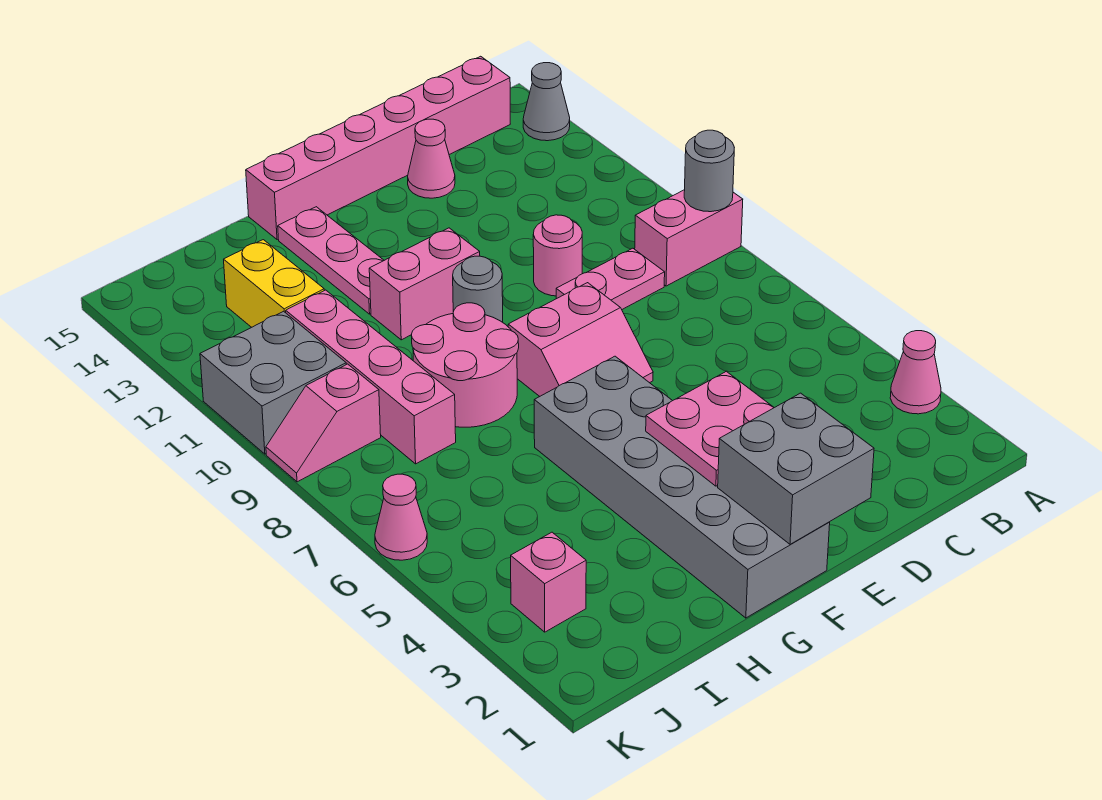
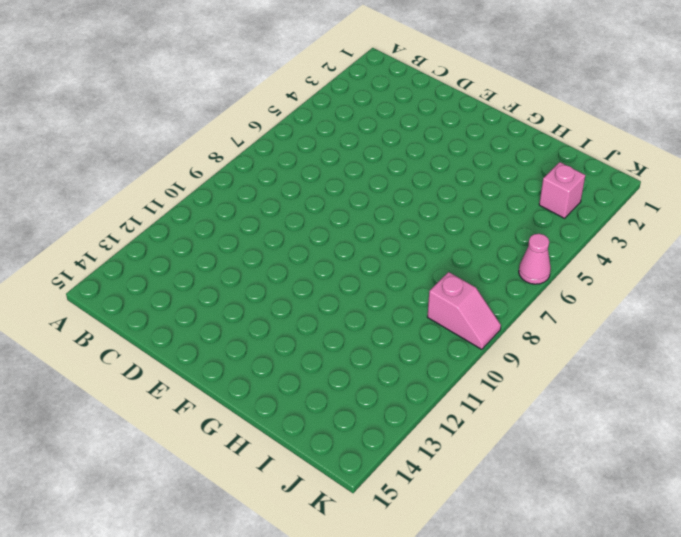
none -> pink cone A3 level 1
none -> pink brick A9:B9 level 1
none -> grey cone A14 level 1

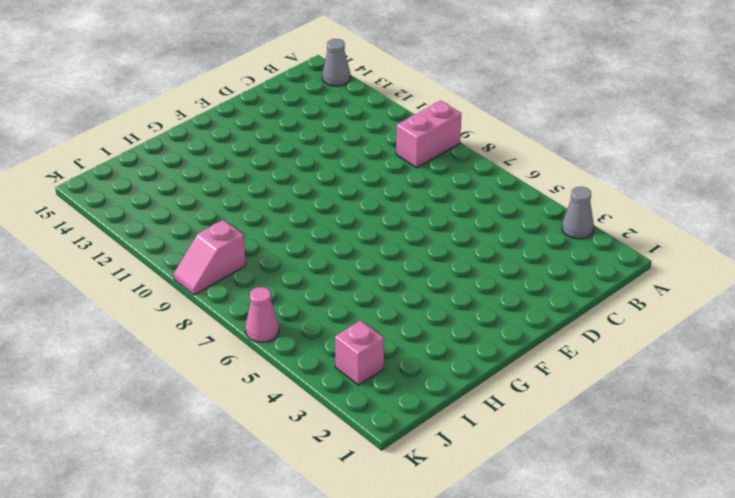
grey cone A3 level 1 -> pink cone A3 level 1
none -> pink brick B15:G15 level 1
none -> pink plate C9:D9 level 1
none -> pink round brick D10 level 1

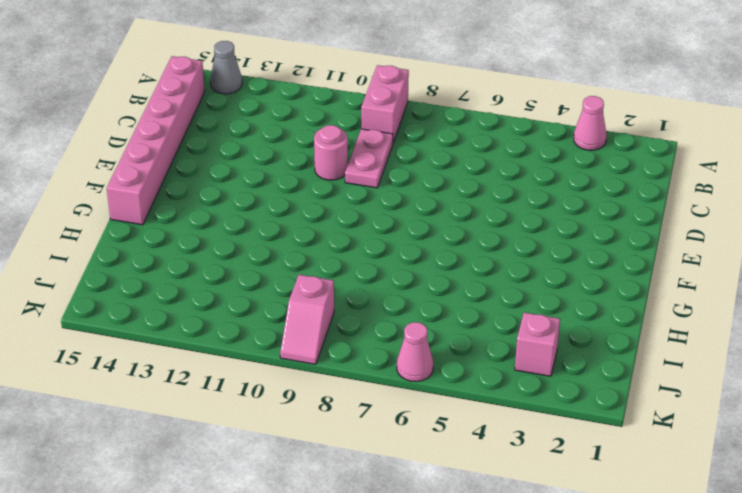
none -> pink cone D14 level 1
none -> pink slope E7:F8 level 1 top 8
none -> grey brick F1:G6 level 1

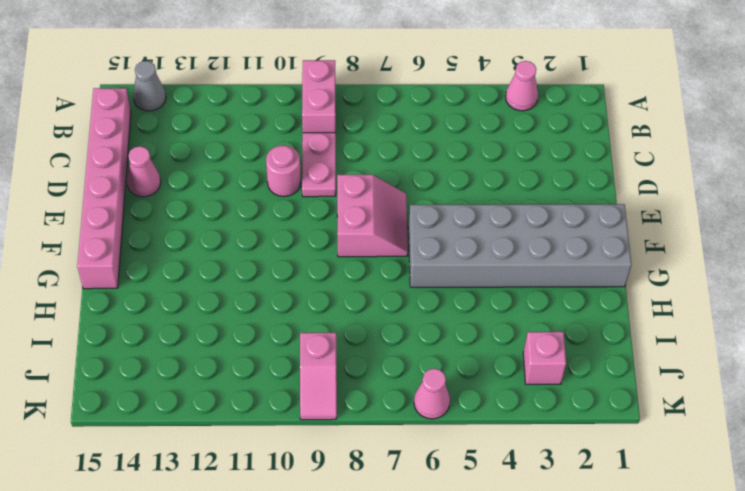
none -> grey round brick F10 level 1
none -> pink brick F11:G11 level 1
none -> pink round brick G8:H9 level 1

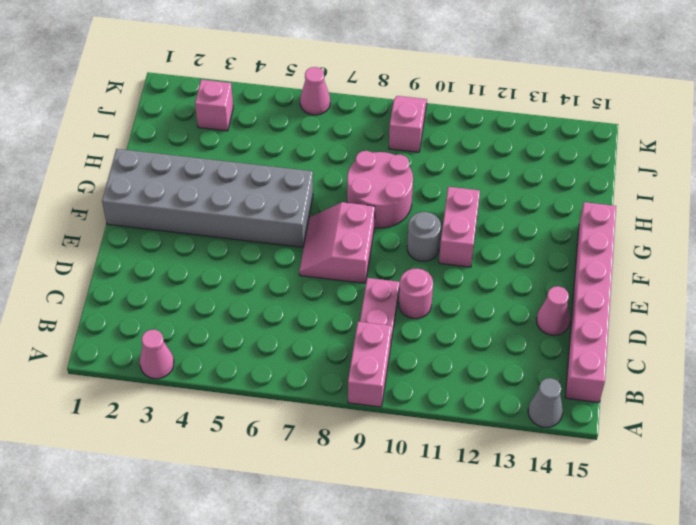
none -> pink plate G12:G14 level 1
none -> pink brick I8:I11 level 1
none -> yellow brick I12:I13 level 1

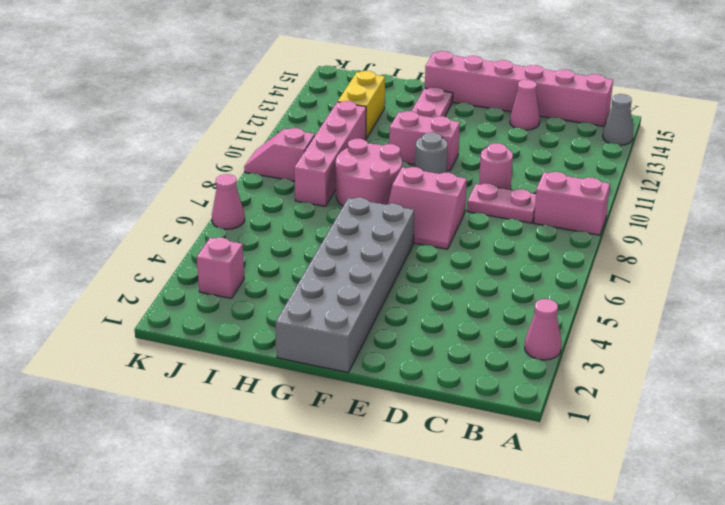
none -> grey brick J10:K11 level 1
none -> grey round brick A9 level 2
none -> grey brick E1:F2 level 2

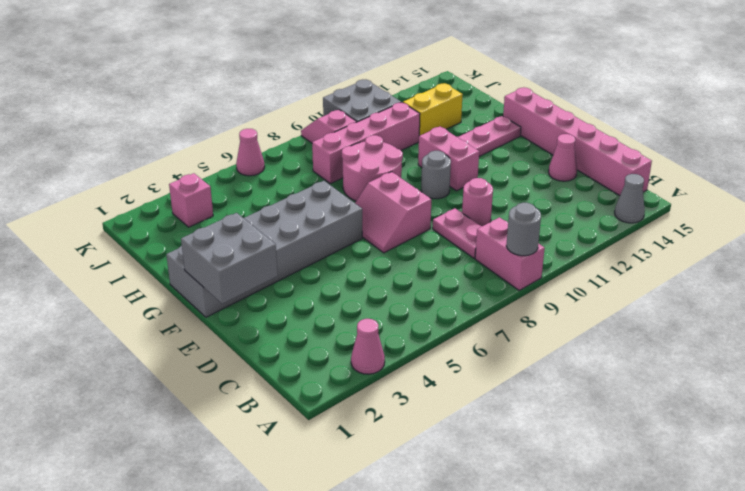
none -> pink plate E3:F4 level 2

